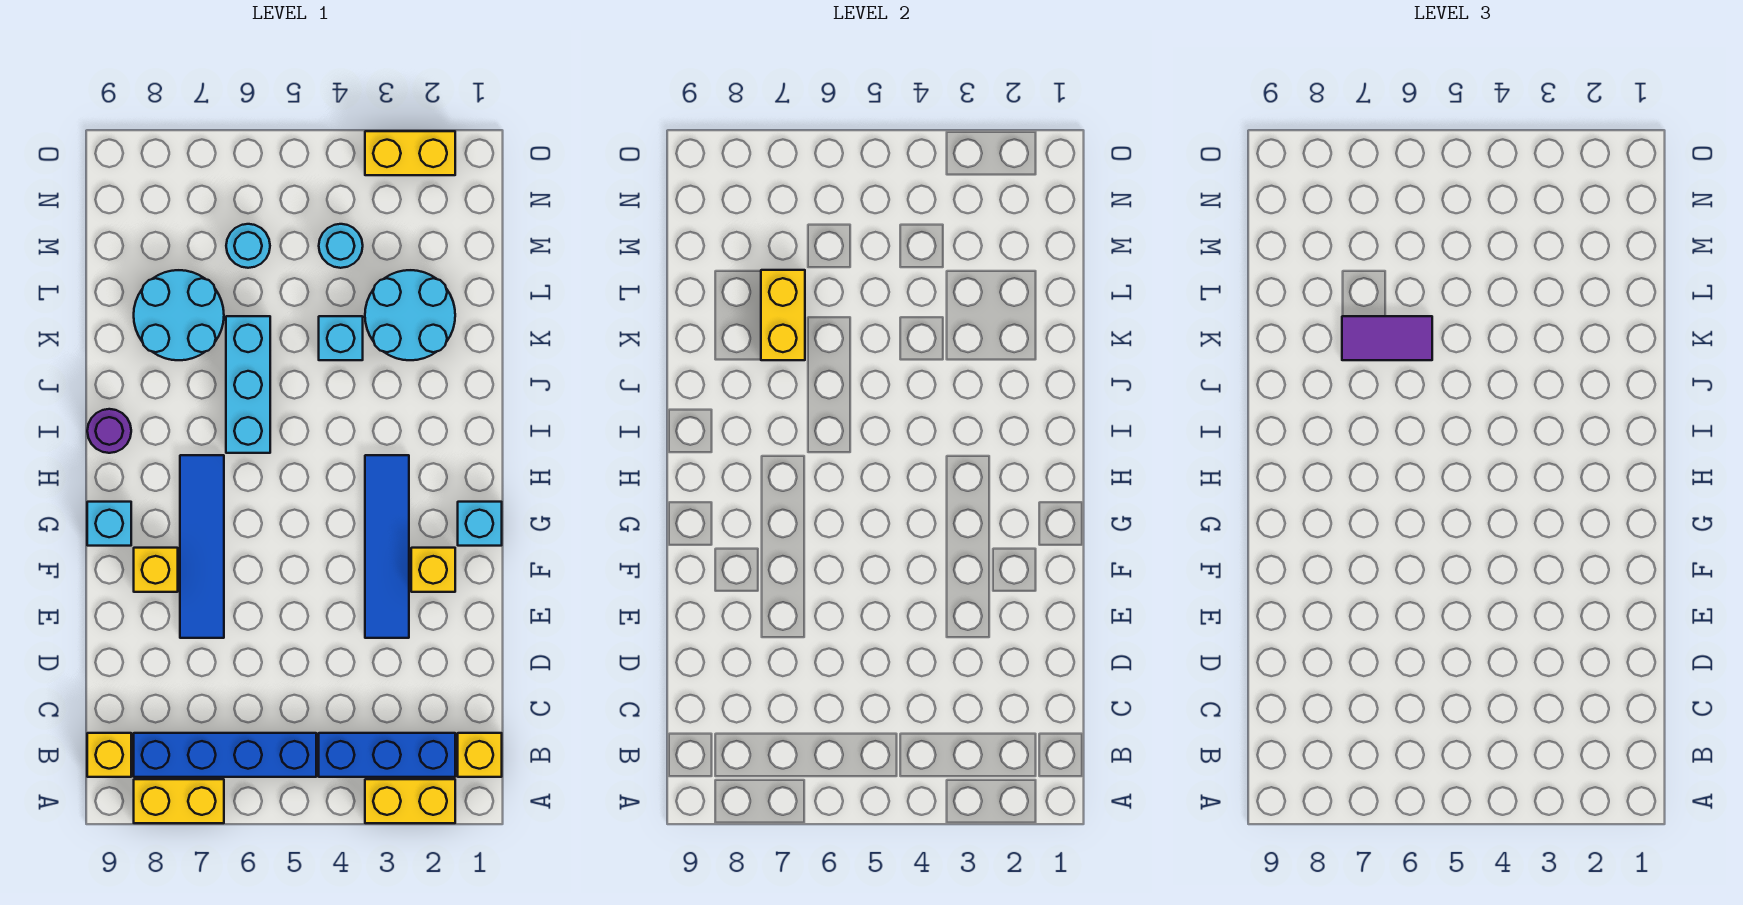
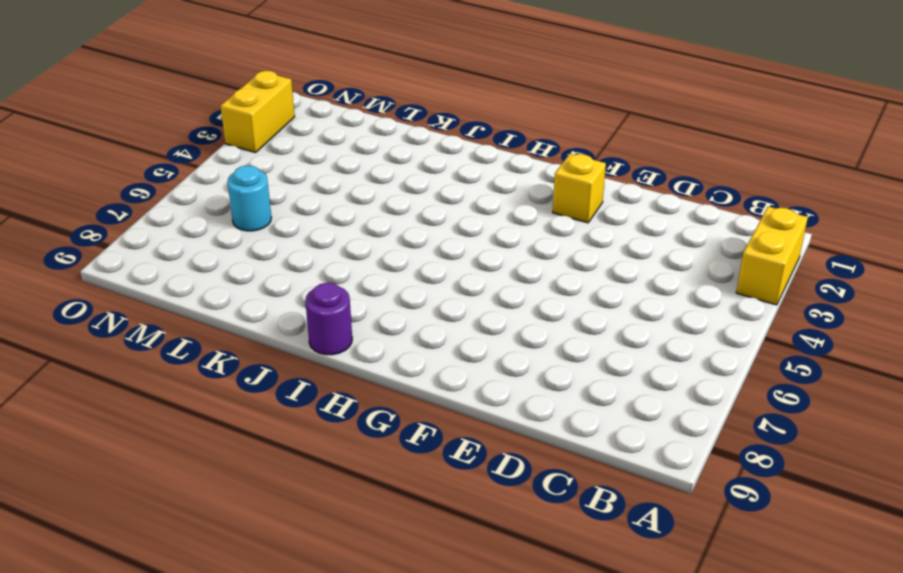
none -> yellow brick A7:A8 level 1
none -> yellow brick B1 level 1
none -> blue brick B2:B4 level 1

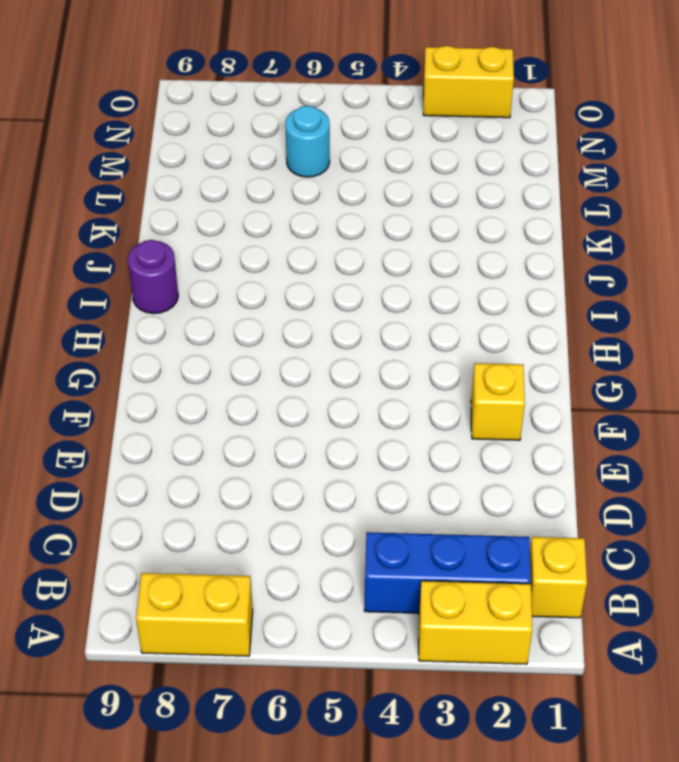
none -> blue brick B5:B8 level 1
none -> yellow brick B9 level 1
none -> blue tile E3:H3 level 1

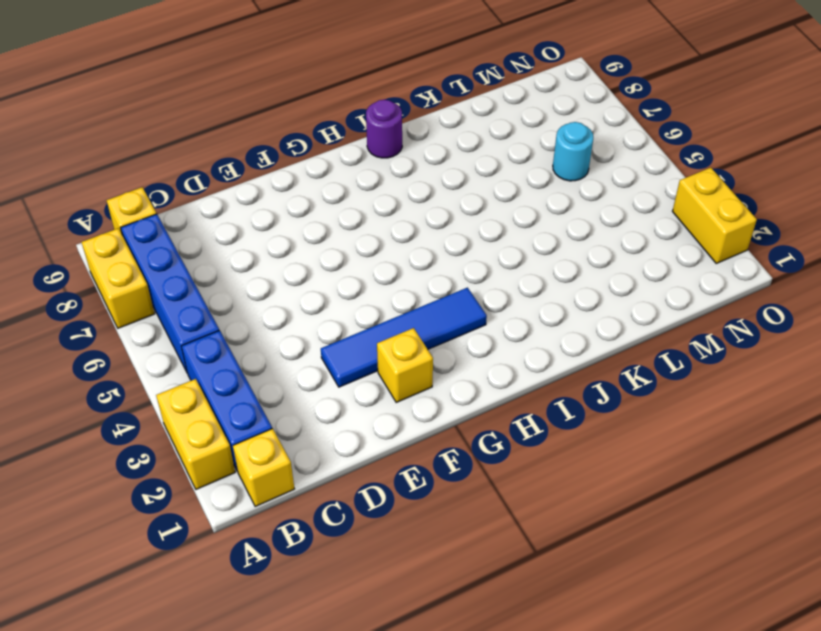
none -> blue tile E7:H7 level 1
none -> yellow brick F8 level 1
none -> cyan brick G1 level 1

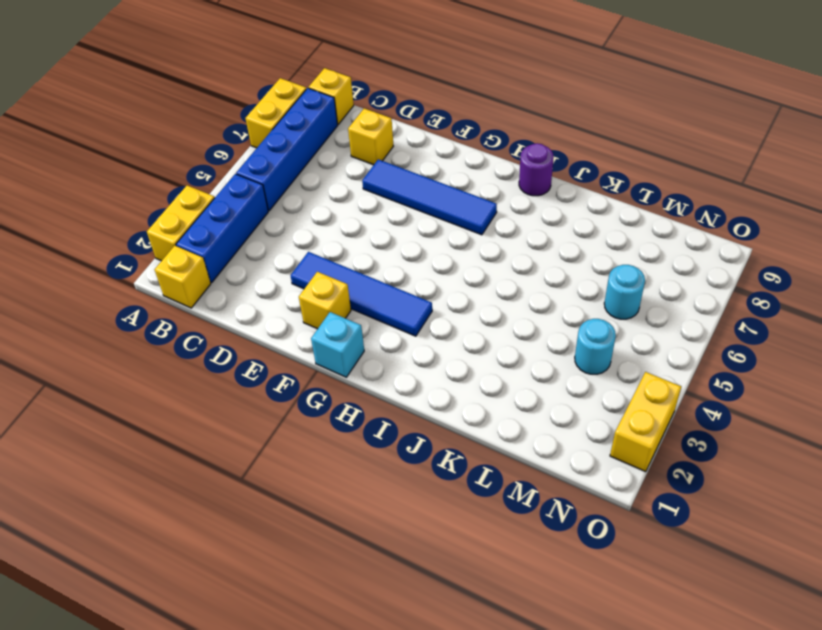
yellow brick D8 level 1 -> yellow brick F8 level 1
none -> cyan brick G9 level 1
none -> cyan brick I6:K6 level 1
none -> cyan round brick K2:L3 level 1

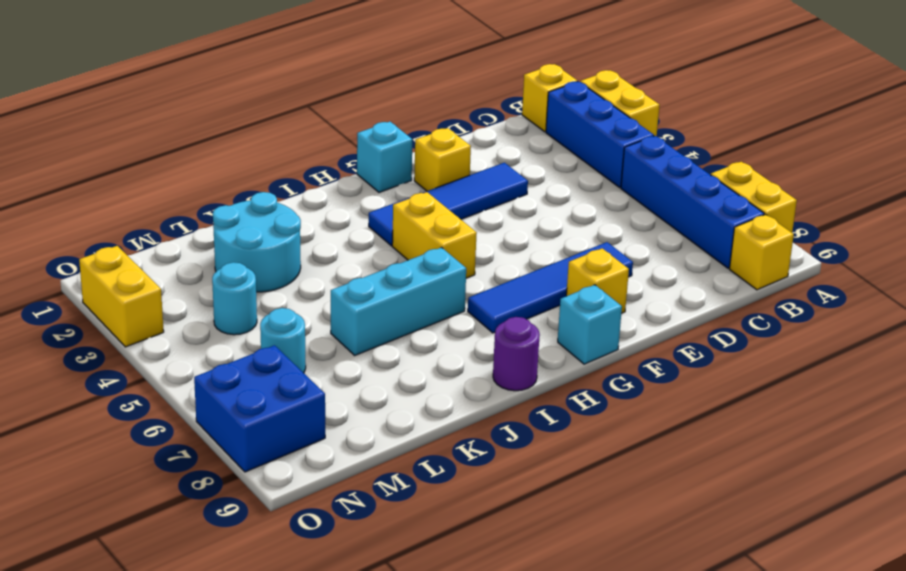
yellow brick H4:H5 level 1 -> yellow brick K7:L7 level 2
blue brick N7:O8 level 1 -> none
none -> cyan brick K4 level 1
none -> cyan round brick K7:L8 level 1
none -> purple tile K6:K7 level 3

